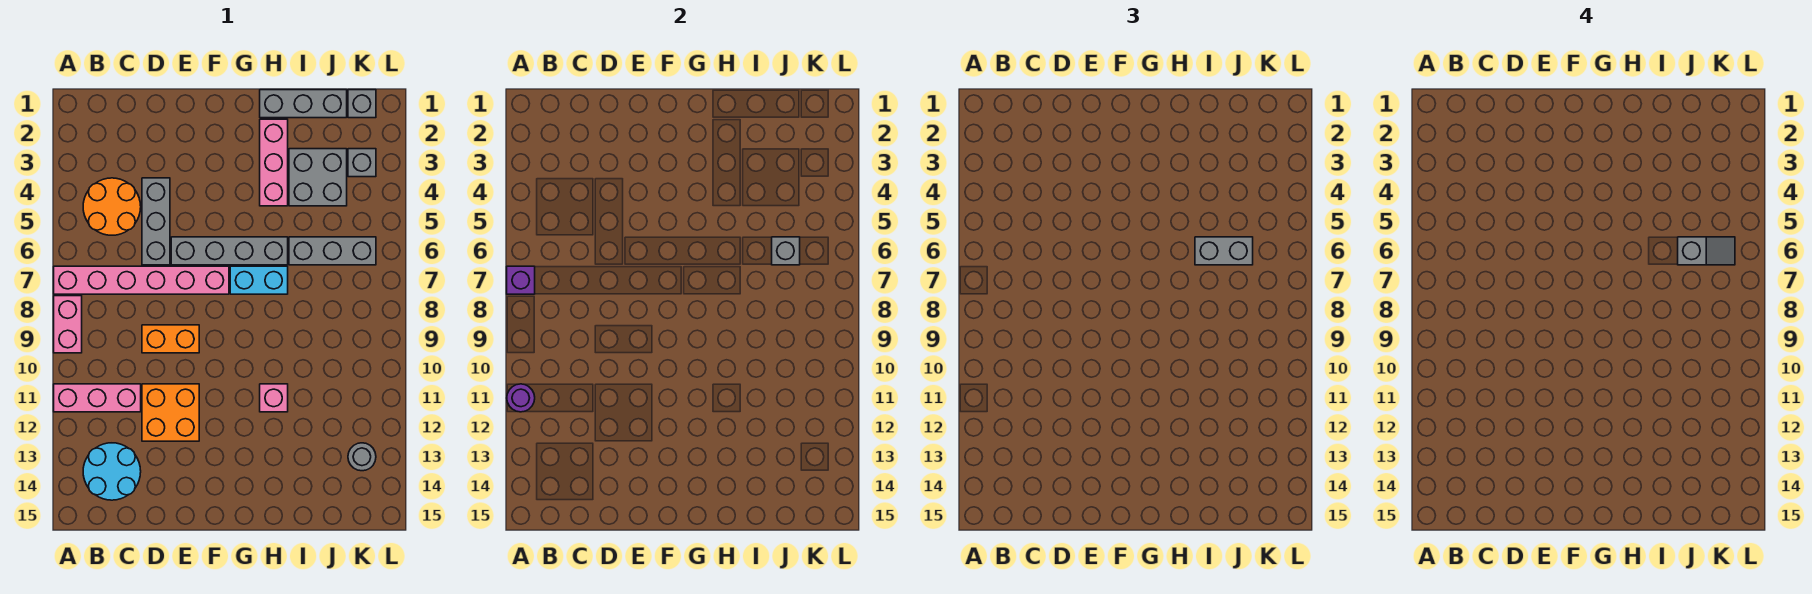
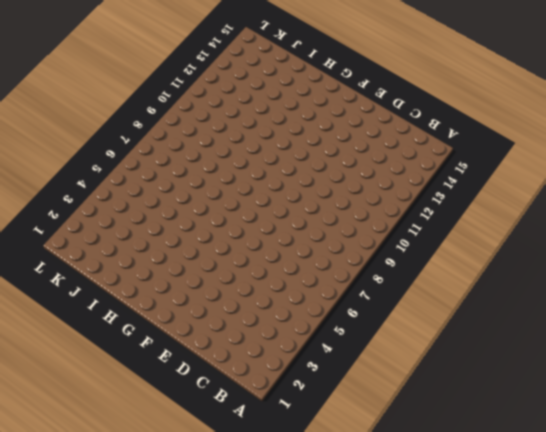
none -> pink brick A7:F7 level 1
none -> pink brick A8:A9 level 1
none -> pink brick A11:C11 level 1

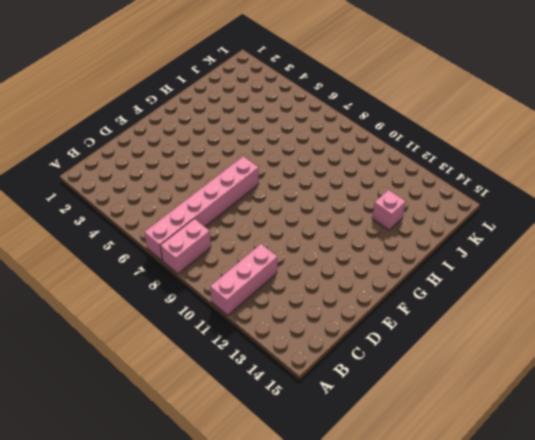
pink brick A8:B8 level 1 -> pink brick A8:A9 level 1
pink brick I13 level 1 -> pink brick H11 level 1
none -> orange round brick B4:C5 level 1
none -> cyan round brick B13:C14 level 1
none -> grey brick D4:D6 level 1

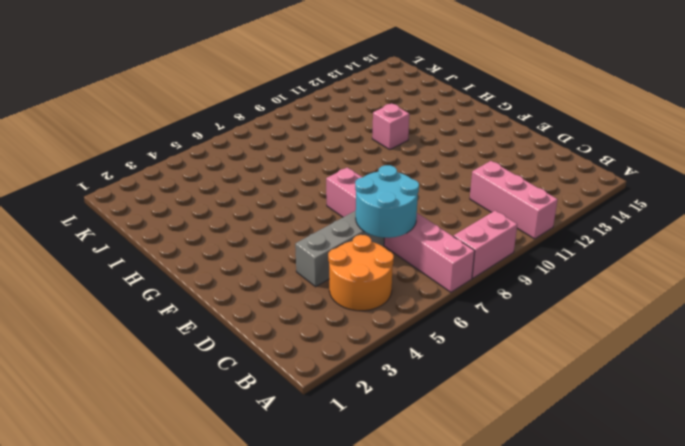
cyan round brick C6:D7 level 2 -> cyan round brick B13:C14 level 1
none -> orange brick D9:E9 level 1
none -> orange brick D11:E12 level 1
none -> grey brick E6:H6 level 1

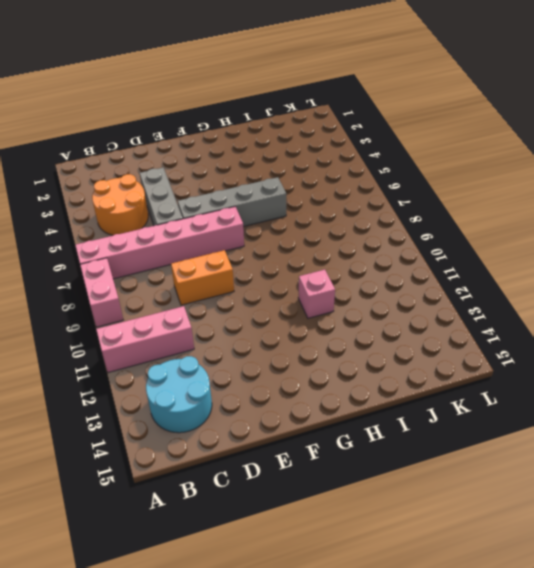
none -> orange brick D11:E12 level 1
none -> cyan brick G7:H7 level 1
none -> grey brick H1:J1 level 1

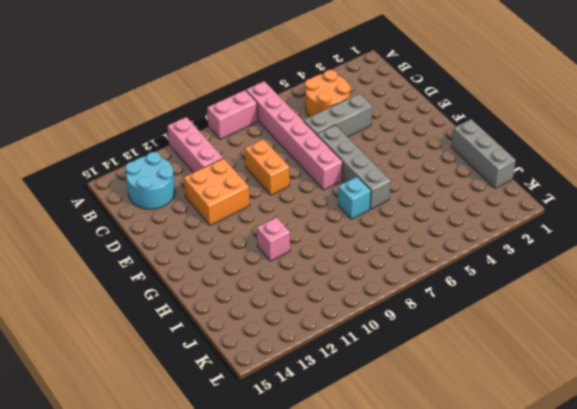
cyan brick H7 level 1 -> cyan brick G7:H7 level 1
none -> pink brick H2:H4 level 1
none -> grey brick I3:J4 level 1
none -> grey brick I6:K6 level 1

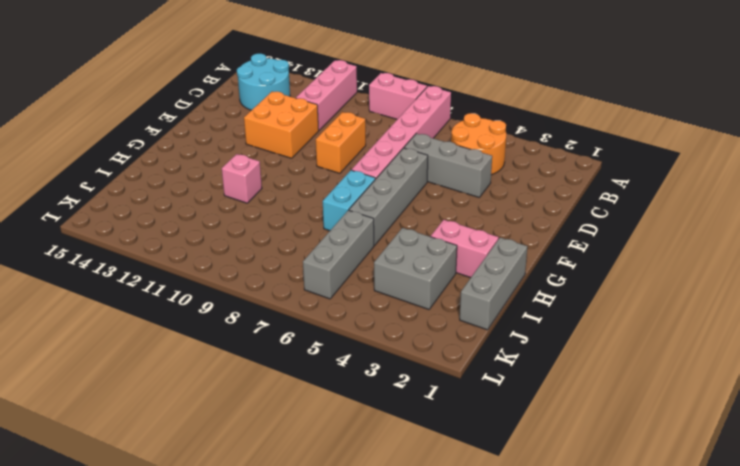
pink brick H2:H3 level 1 -> pink brick H2:H4 level 1
none -> grey brick K1 level 1
none -> grey brick K3 level 1
none -> grey round brick K13 level 1

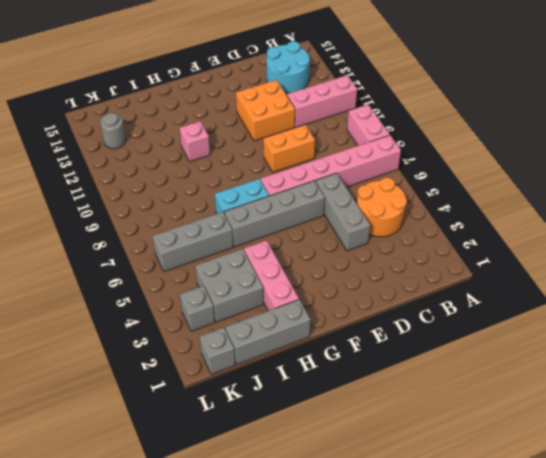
none -> purple brick A7 level 2
none -> purple round brick A11 level 2
none -> grey brick J6 level 2

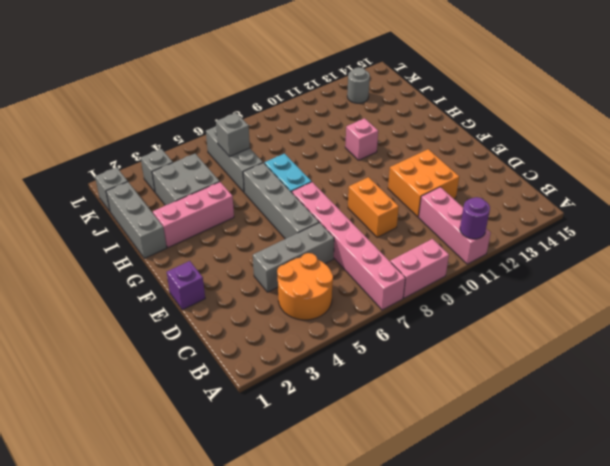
purple brick E1 level 1 -> purple brick A7 level 2
none -> cyan round brick B13:C14 level 1
none -> grey brick I6:J6 level 3
none -> grey slope J6:K6 level 4 top J

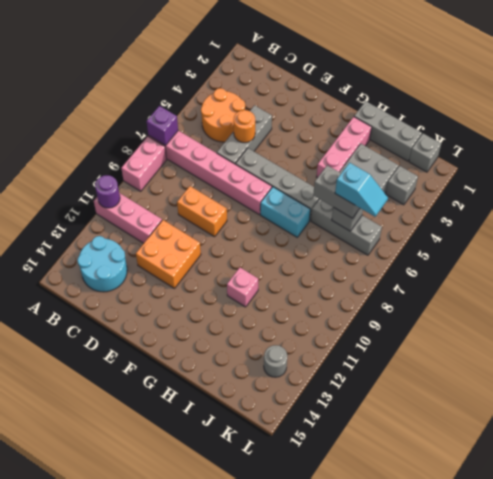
orange round brick D5 level 2 -> none
cyan slope J6:K6 level 4 top J -> grey slope J6:K6 level 4 top J

